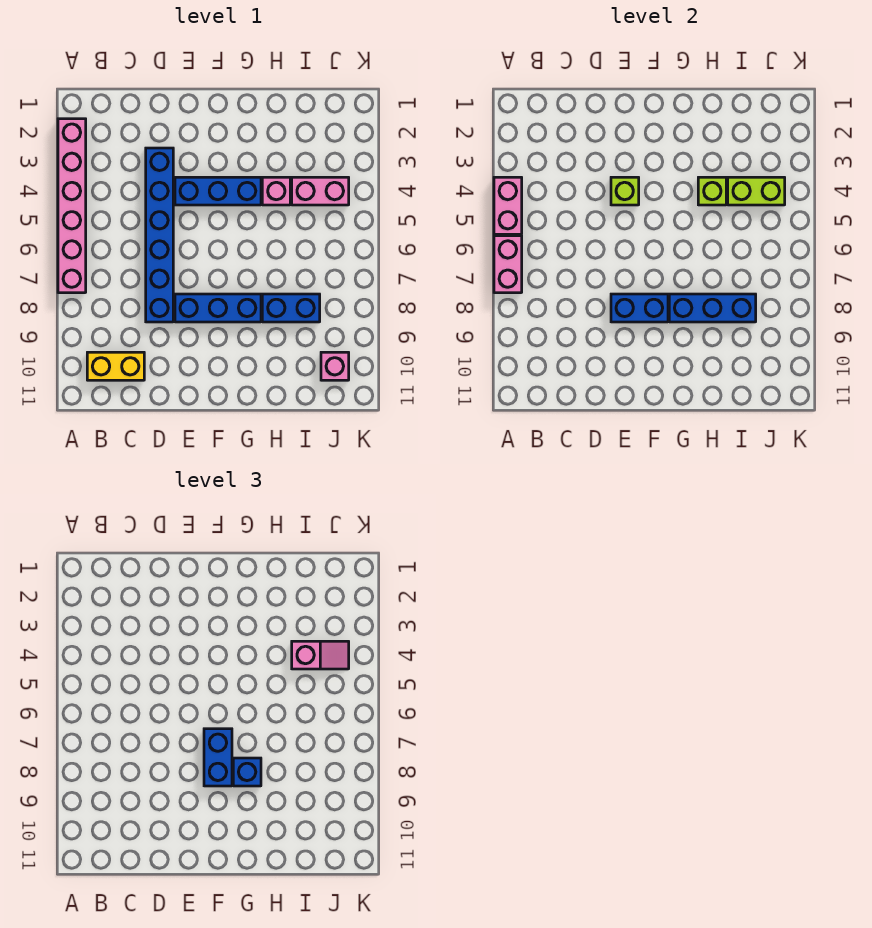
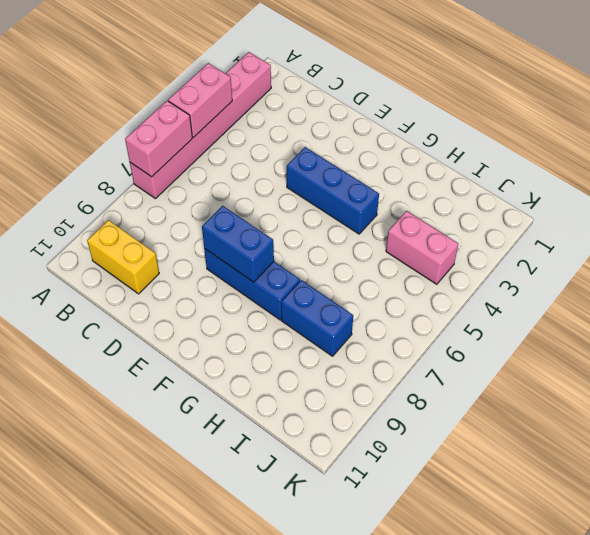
none -> blue brick D3:D8 level 1
none -> pink brick H4 level 1
none -> pink brick J10 level 1

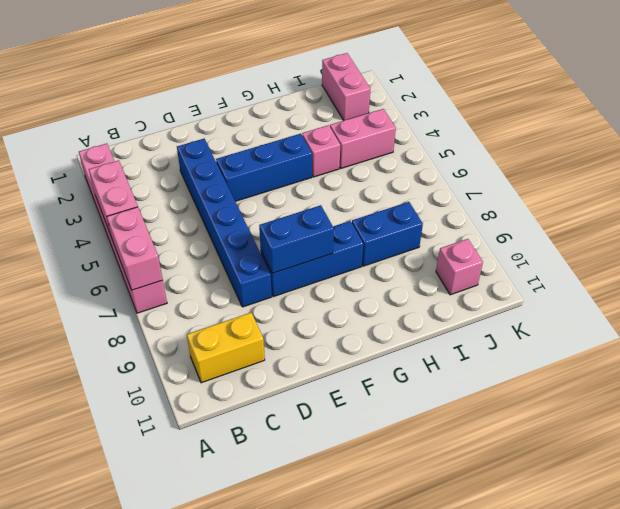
pink brick J1:J2 level 1 -> none
none -> lime brick E4 level 2
none -> blue brick G8:I8 level 2
none -> lime brick H4 level 2

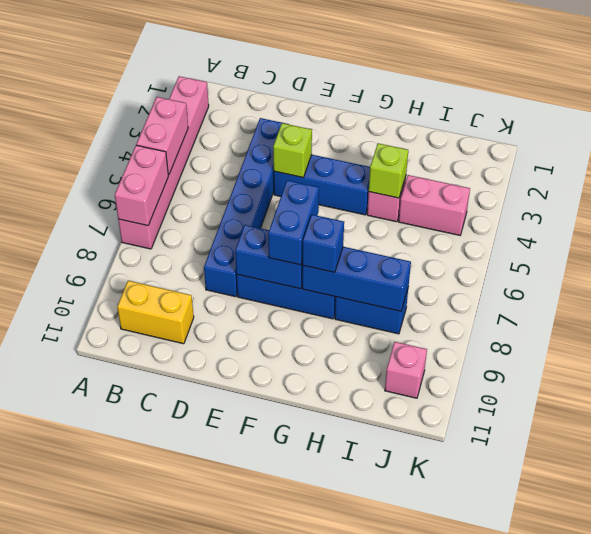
none -> lime brick I4:J4 level 2
none -> pink slope I4:J4 level 3 top I

